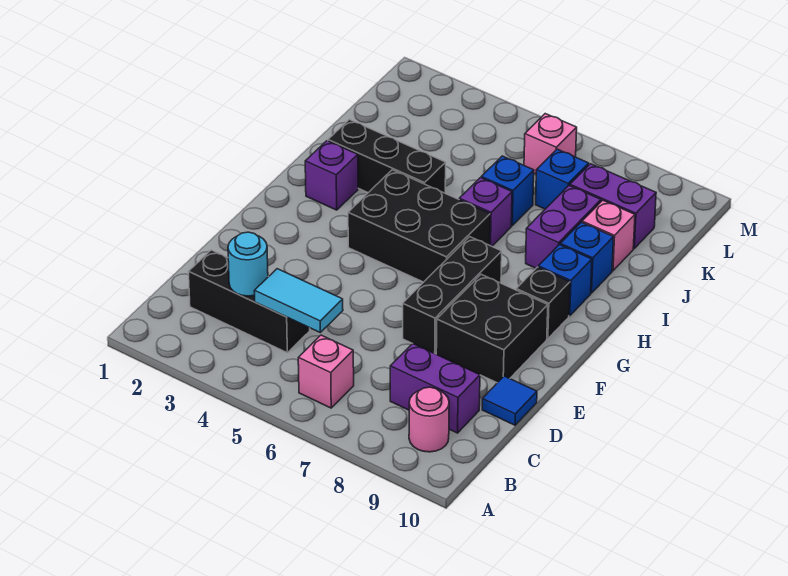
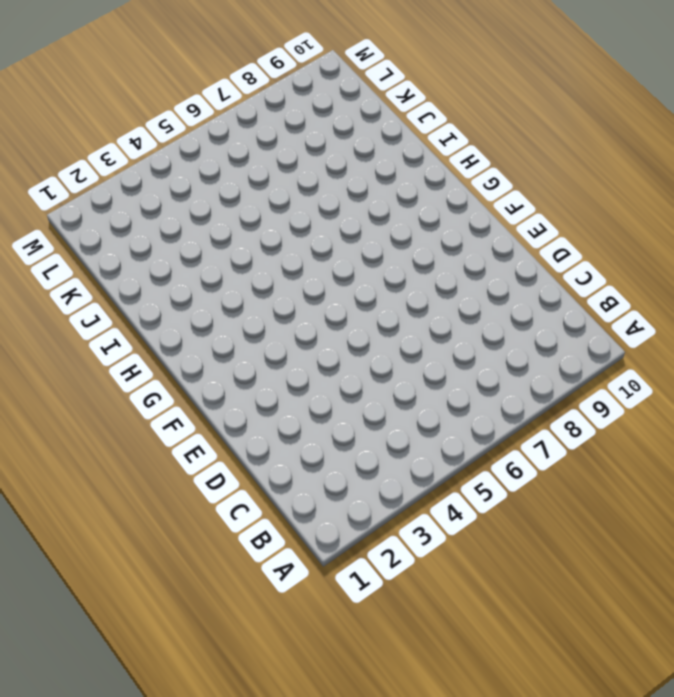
none -> pink brick B6 level 1
none -> pink round brick B9 level 1
none -> black brick C2:C4 level 1

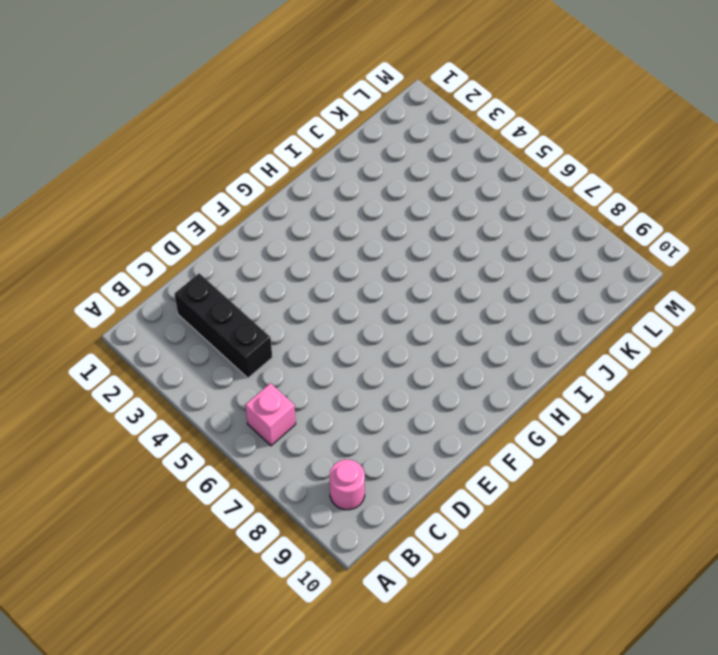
none -> purple brick C8:C9 level 1
none -> blue tile D10 level 1
none -> black brick E7:G7 level 1

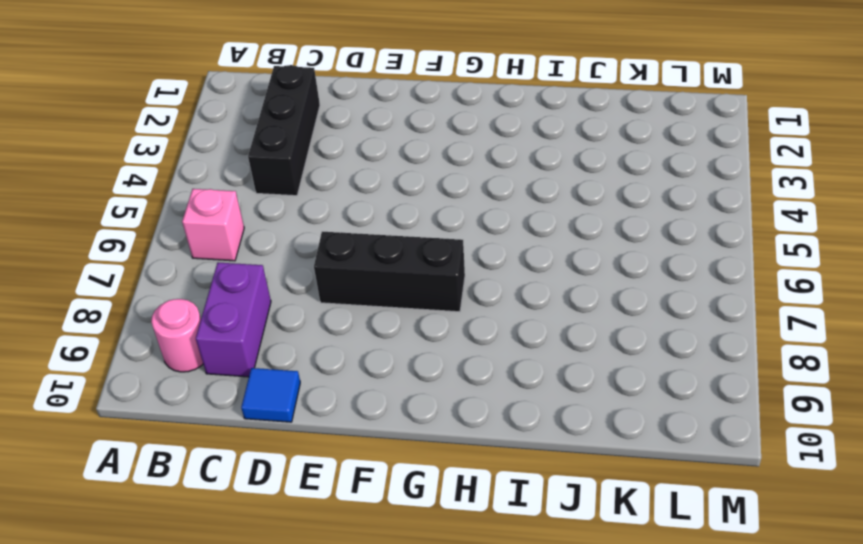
none -> black brick E8:F9 level 1
none -> black brick G4:H6 level 1
none -> black brick G9 level 1

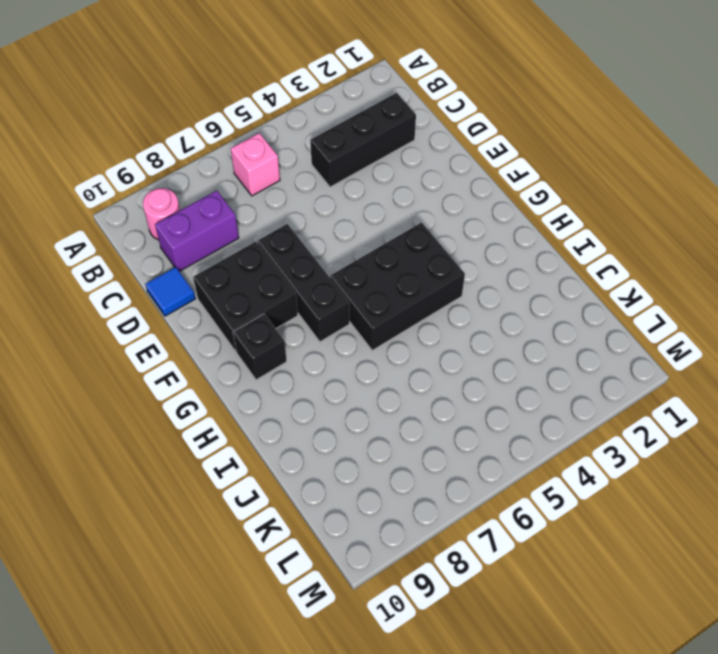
none -> purple brick H2 level 1
none -> blue brick H9 level 1
none -> black brick I2:I4 level 1

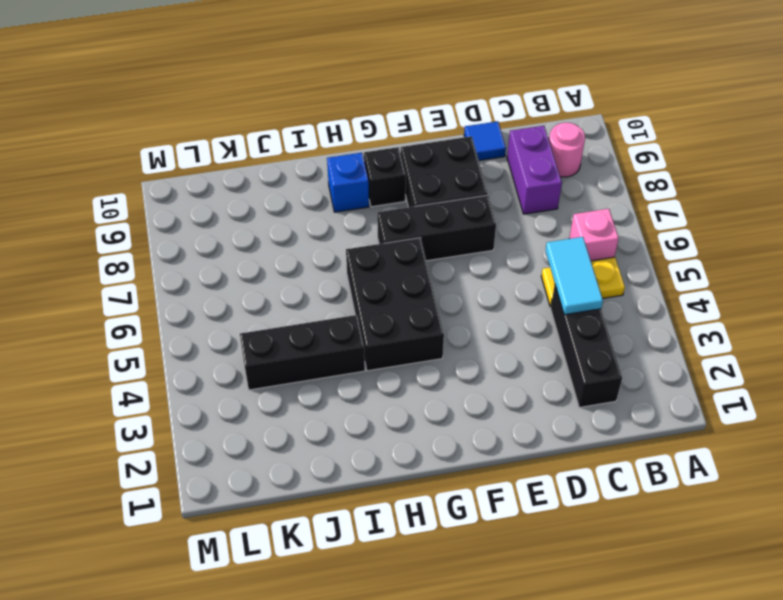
yellow plate B5:C5 level 1 -> none
black brick I4:K4 level 1 -> black brick I2:I4 level 1
none -> purple brick H2 level 1
none -> purple brick I6 level 1
none -> purple brick I8:J8 level 1

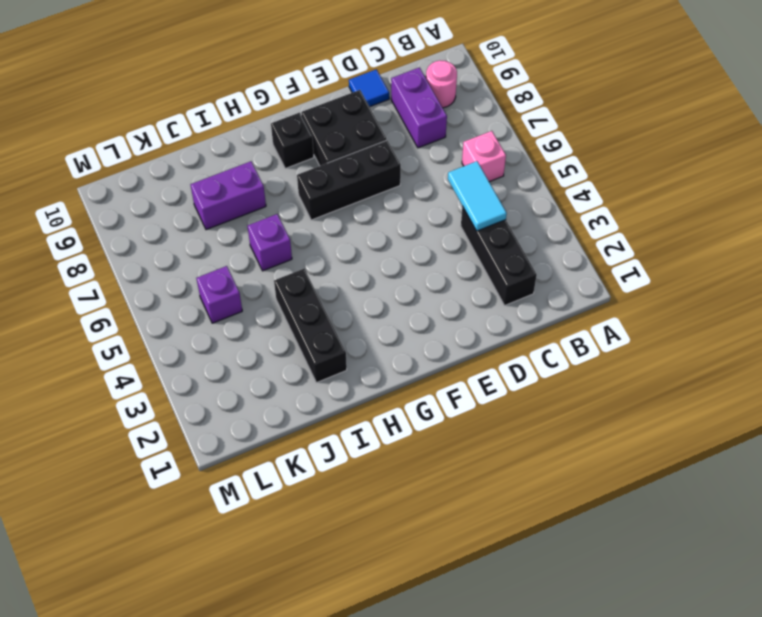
purple brick K5 level 1 -> purple brick H2 level 1
none -> black brick G4:H6 level 1
none -> blue brick H9 level 1
none -> blue brick I9 level 1

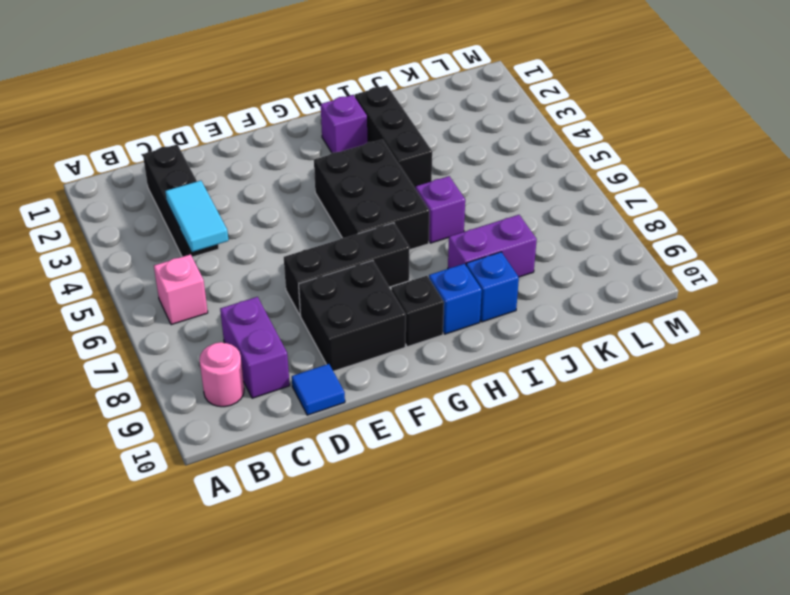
none -> blue brick J6 level 1
none -> pink brick J9 level 1
none -> blue brick K7 level 1

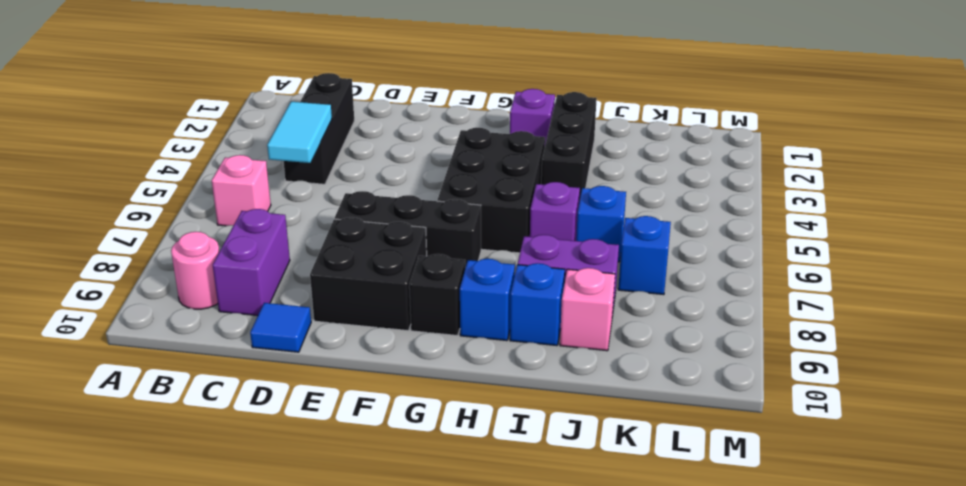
none -> purple brick K8:K9 level 1
none -> pink brick L6 level 1
none -> cyan round brick C3 level 2

